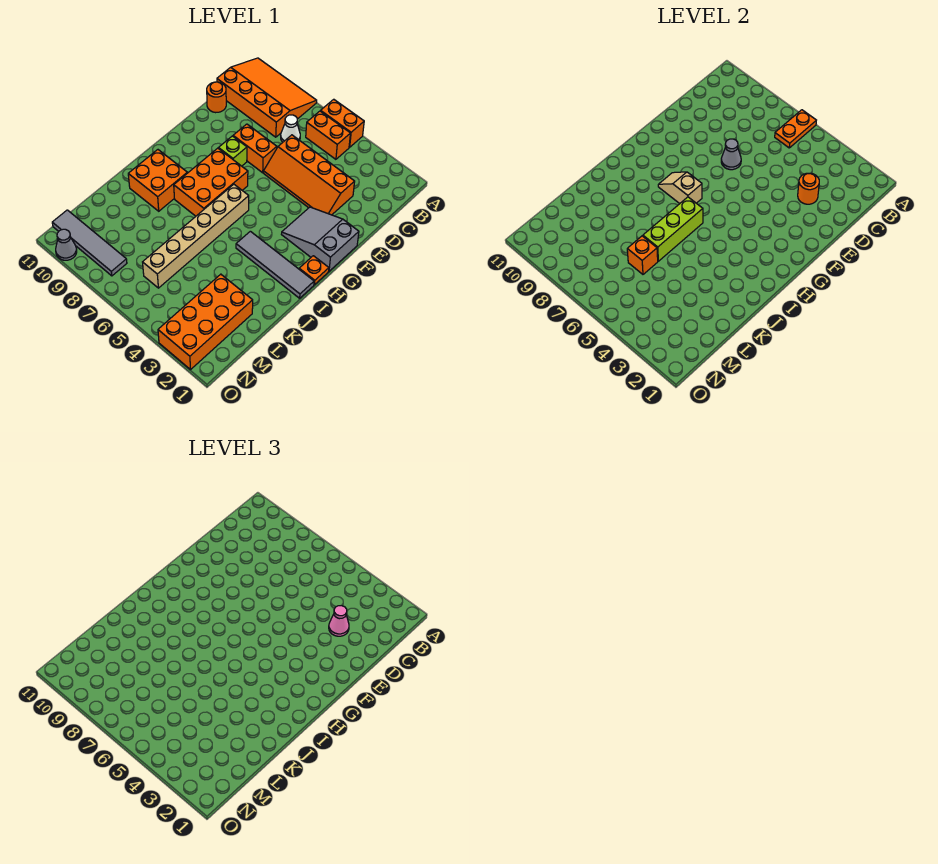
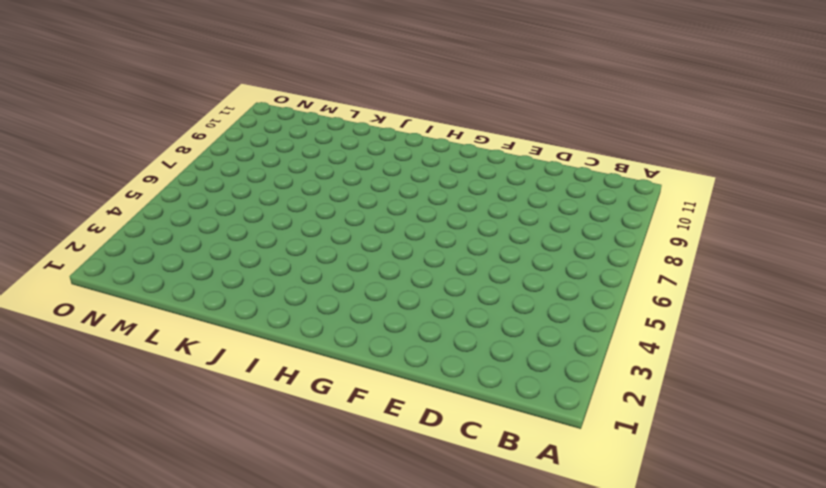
none -> orange brick A5:A6 level 1
none -> orange slope A8:C11 level 1 top C
none -> orange brick B5:B6 level 1

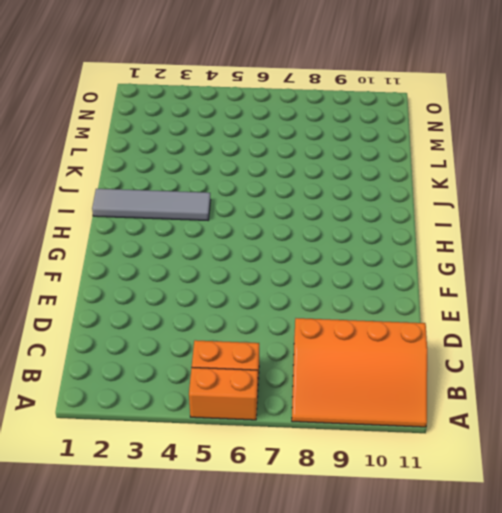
none -> white cone C7 level 1
none -> orange slope D3:E6 level 1 top D
none -> orange round brick D11 level 1

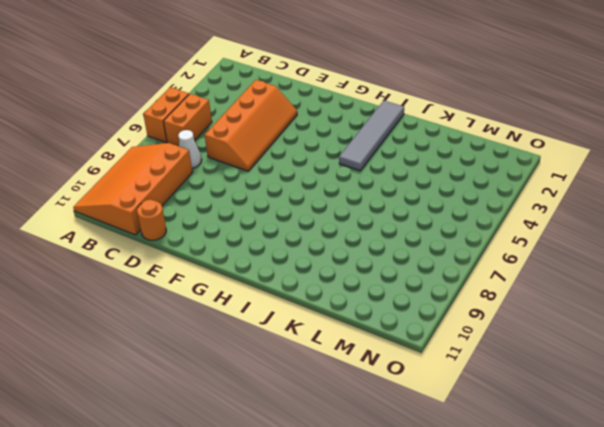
none -> orange brick E7:E8 level 1
none -> grey slope F1:G3 level 1 top 1
none -> lime brick F8 level 1

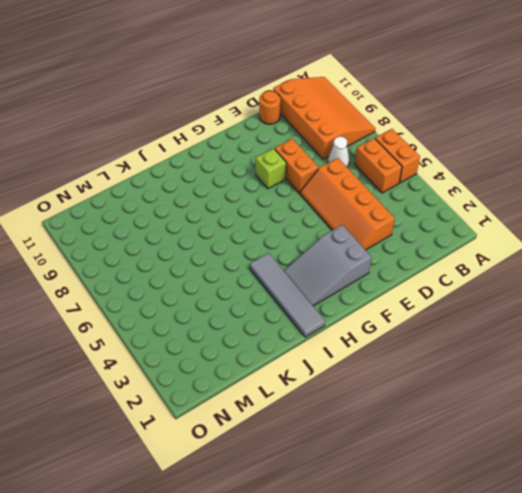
grey slope F2:H3 level 1 top F -> grey slope F1:G3 level 1 top 1
none -> orange brick G7:I8 level 1
none -> orange plate H1 level 1
none -> tan brick H6:M6 level 1

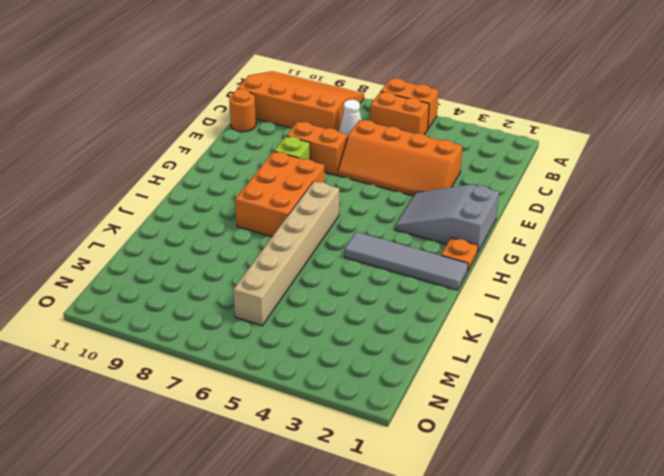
none -> orange brick I9:J10 level 1
none -> orange brick L2:O3 level 1
none -> grey tile N8:N11 level 1

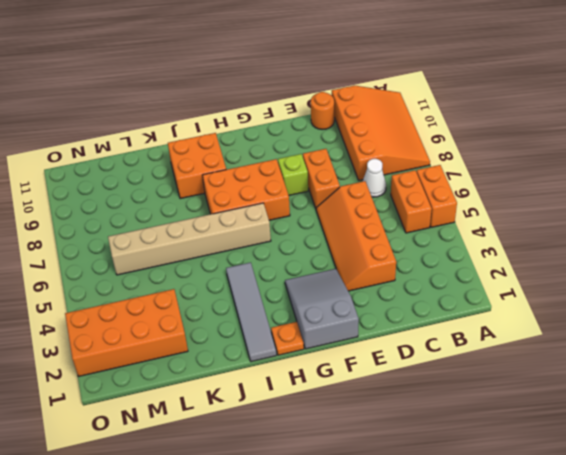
none -> grey tile N8:N11 level 1
none -> grey cone O10 level 1
none -> orange plate A6:B6 level 2

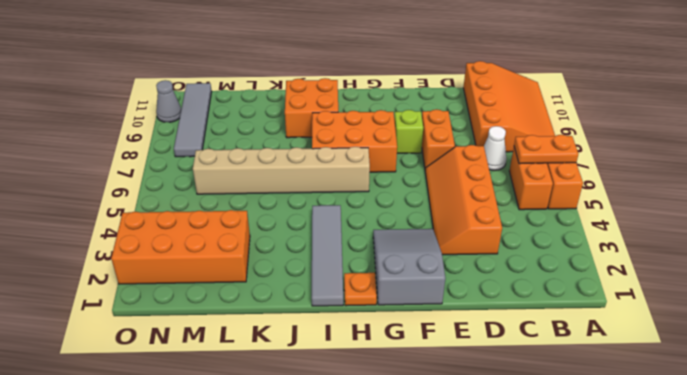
none -> orange round brick D11 level 1
none -> orange round brick D3 level 2
none -> grey cone E7 level 2

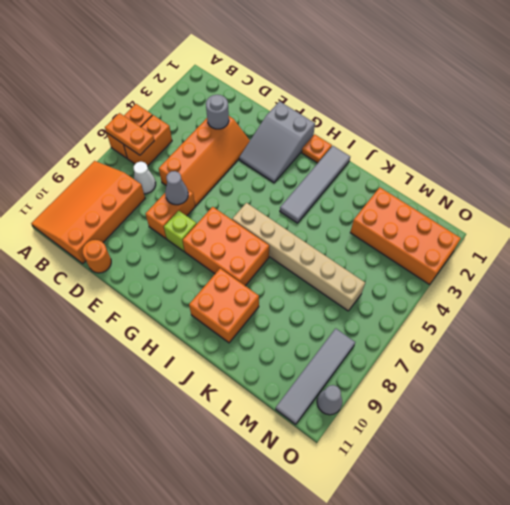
grey round brick D3 level 2 -> orange round brick D3 level 2
none -> tan slope H7:H8 level 2 top 7
none -> lime brick I6:K6 level 2
none -> orange brick L6 level 2

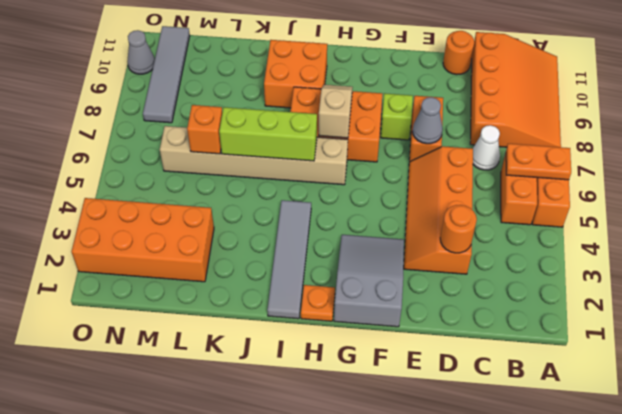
none -> pink cone D3 level 3

